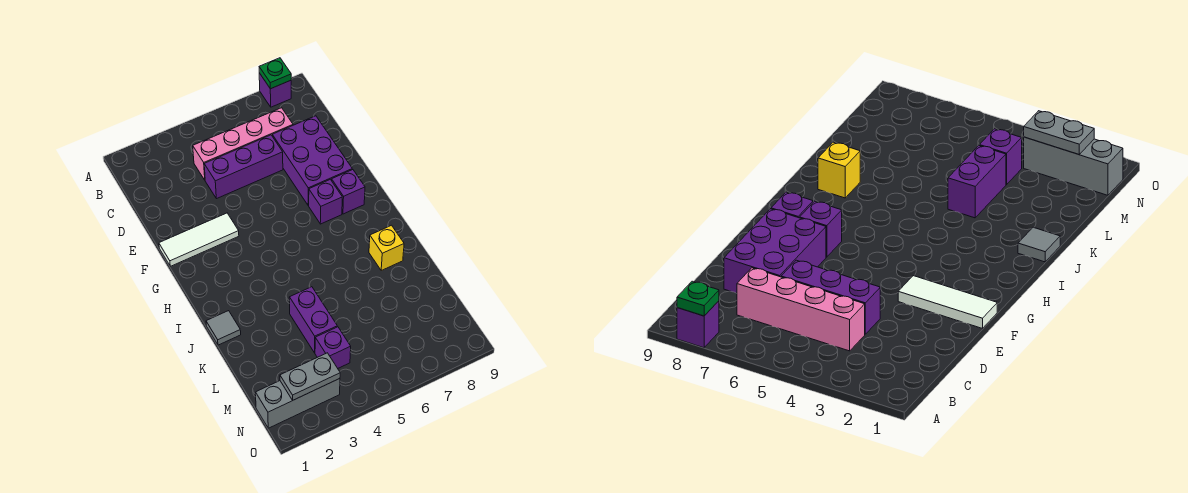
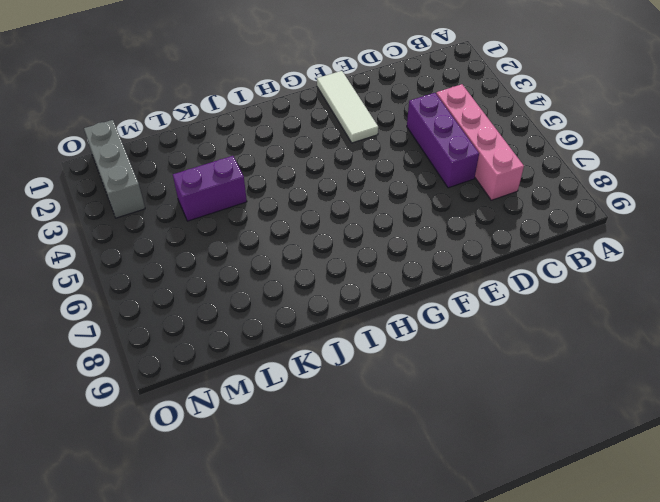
none -> purple brick A8 level 1
none -> purple brick D7:F8 level 1
none -> purple brick G7 level 1

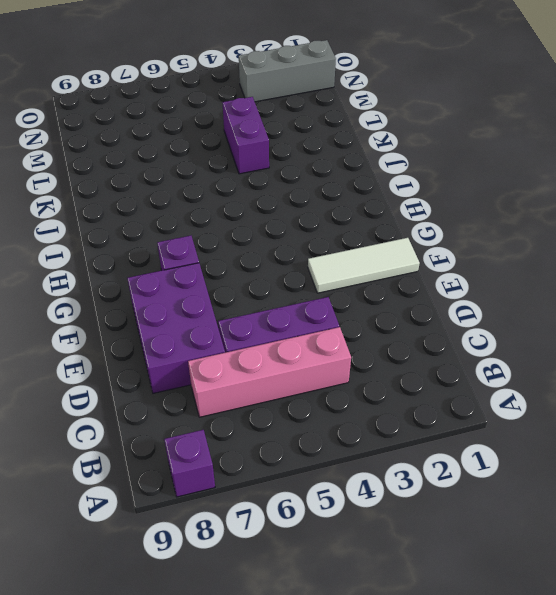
none -> purple brick G8 level 1
none -> grey tile J1 level 1
none -> yellow brick J8 level 1

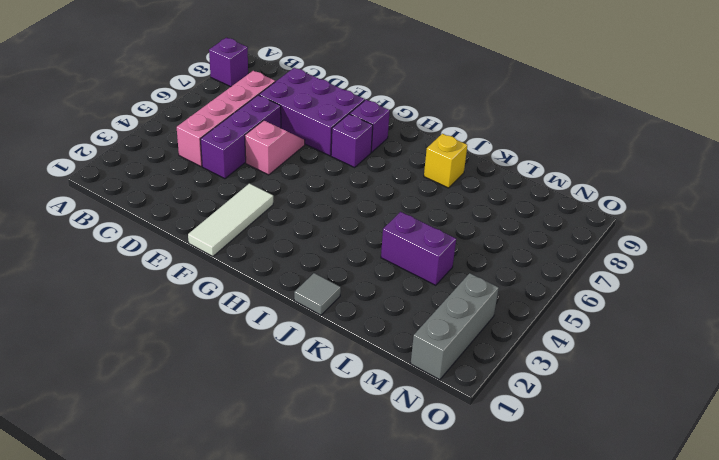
pink slope E5:E6 level 1 top 5 -> none
none -> purple brick M4 level 1
none -> green plate A8 level 2
none -> grey plate N2:N3 level 2

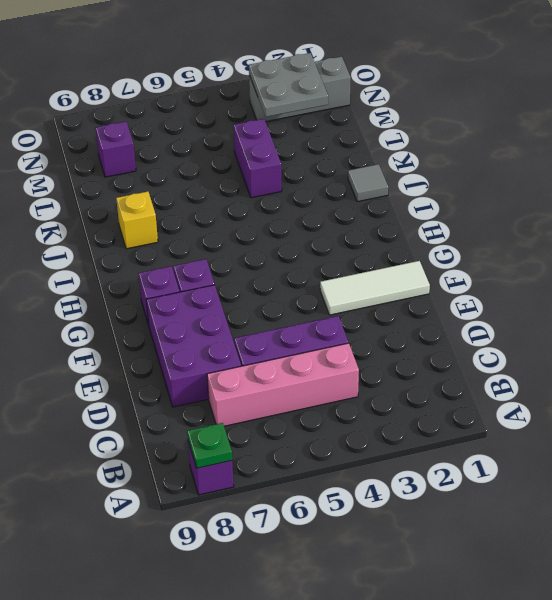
grey plate M2:N3 level 2 -> grey plate N2:N3 level 2
purple brick M8 level 1 -> purple brick M4 level 1

